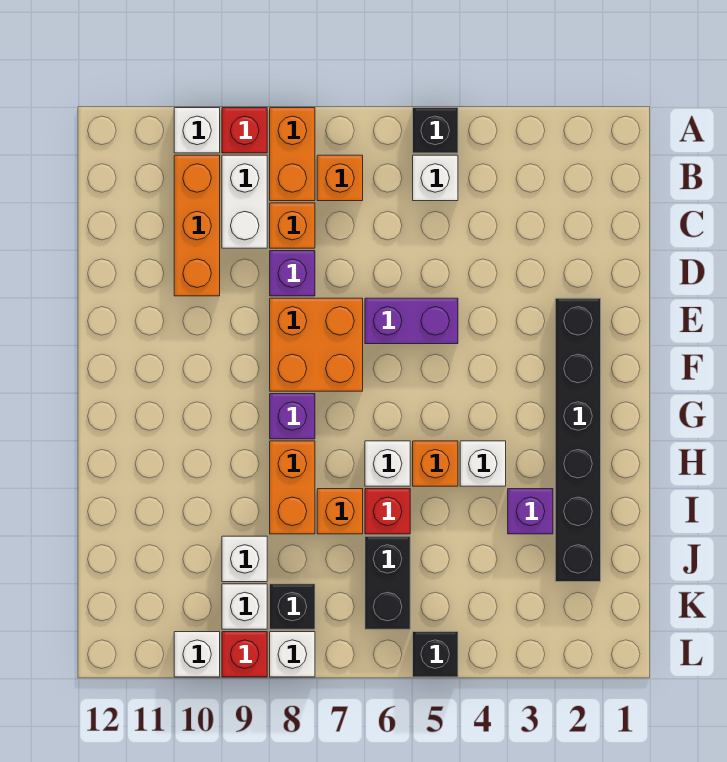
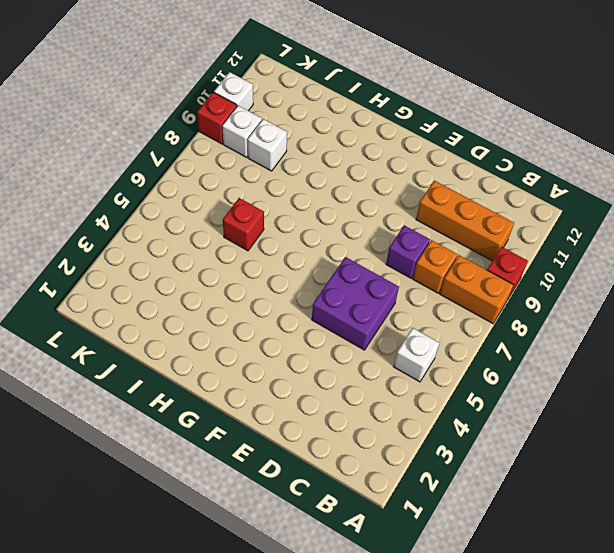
purple brick D5:E6 level 1 -> purple brick E5:E6 level 1
none -> black brick A5 level 1
none -> white brick A10 level 1
none -> orange brick B7 level 1

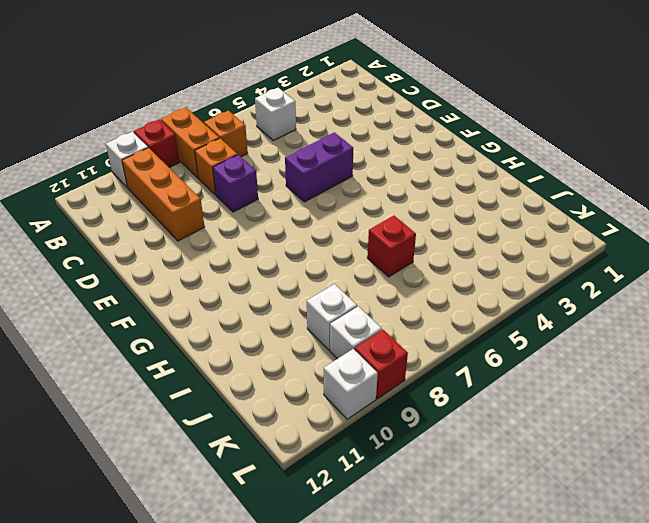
none -> black brick A5 level 1
none -> white brick B9:C9 level 1
none -> black brick E2:J2 level 1

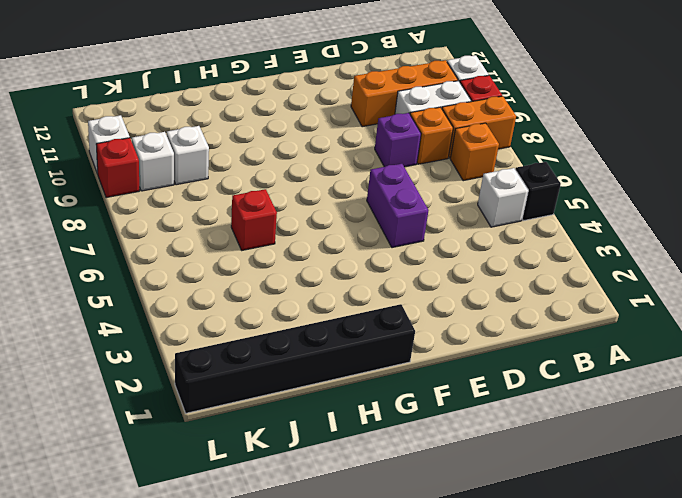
black brick G1:L1 level 1 -> black brick E2:J2 level 1
none -> orange brick E7:F8 level 1
none -> purple brick G8 level 1
none -> white brick H4 level 1

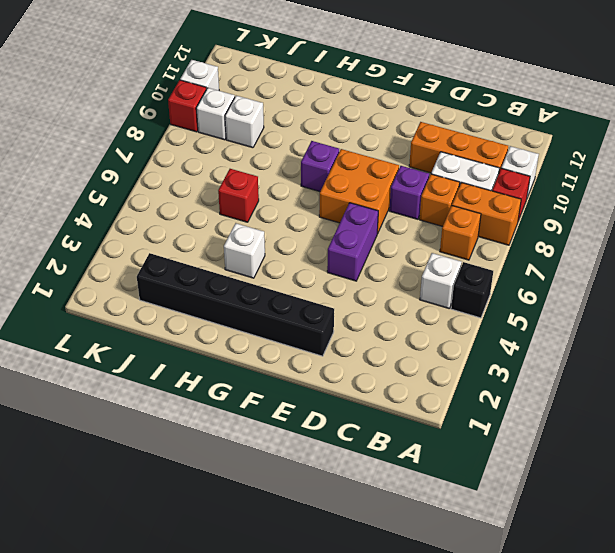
none -> orange brick H5 level 1
none -> white brick H6 level 1
none -> orange brick H8:I8 level 1

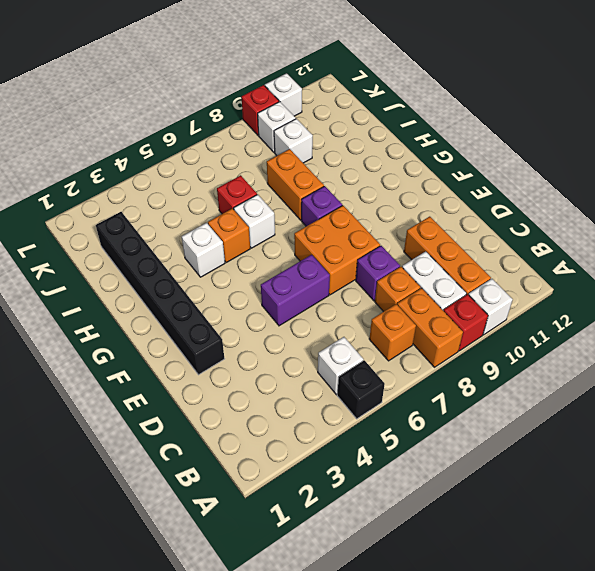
none -> purple brick I3 level 1
none -> orange brick I7 level 1
none -> black brick J6:K6 level 1

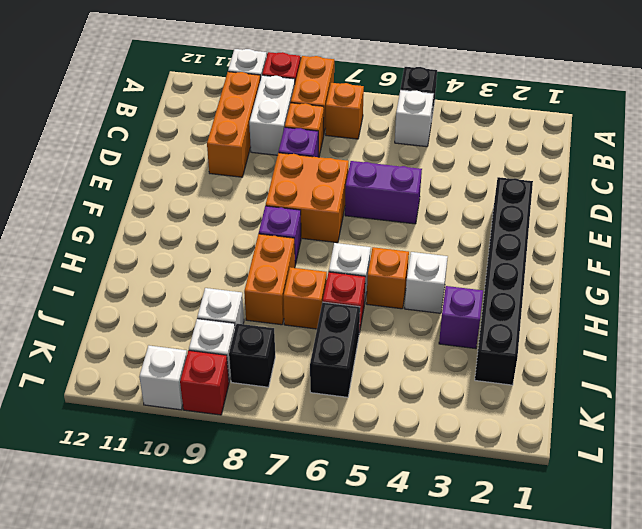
none -> black brick L5 level 1
none -> white brick L8 level 1

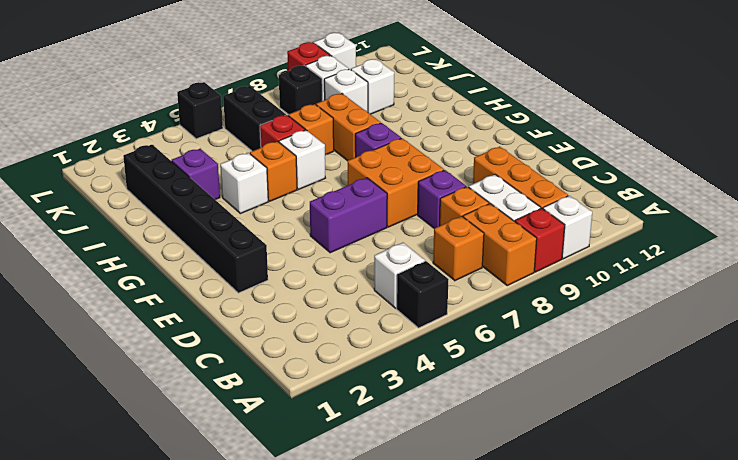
white brick J10 level 1 -> white brick L8 level 1

